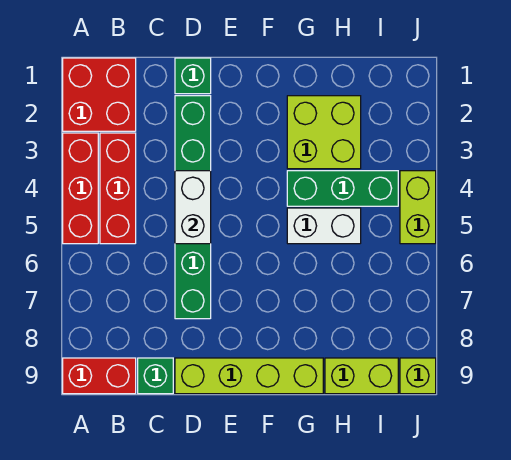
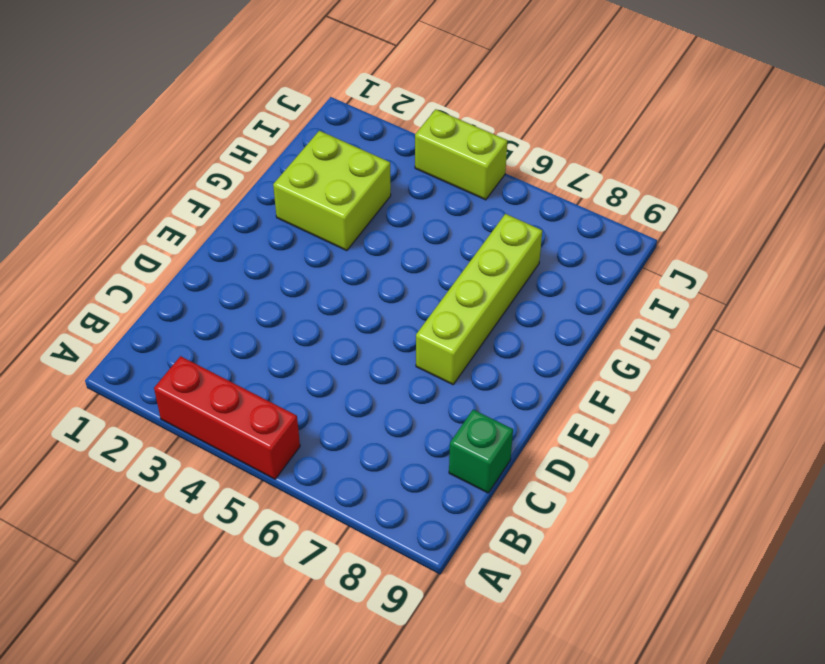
lime brick E7:H7 level 1 -> lime brick D9:G9 level 1
none -> red brick A1:B2 level 1
none -> red brick A9:B9 level 1
none -> red brick B3:B5 level 1

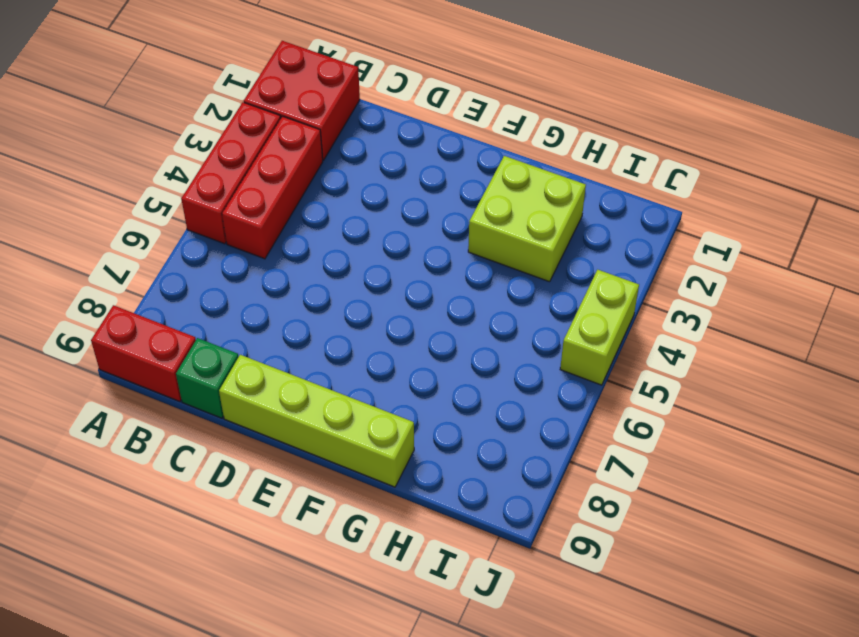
none -> green brick D1 level 1
none -> green brick D2:D7 level 1
none -> green brick G4:I4 level 1

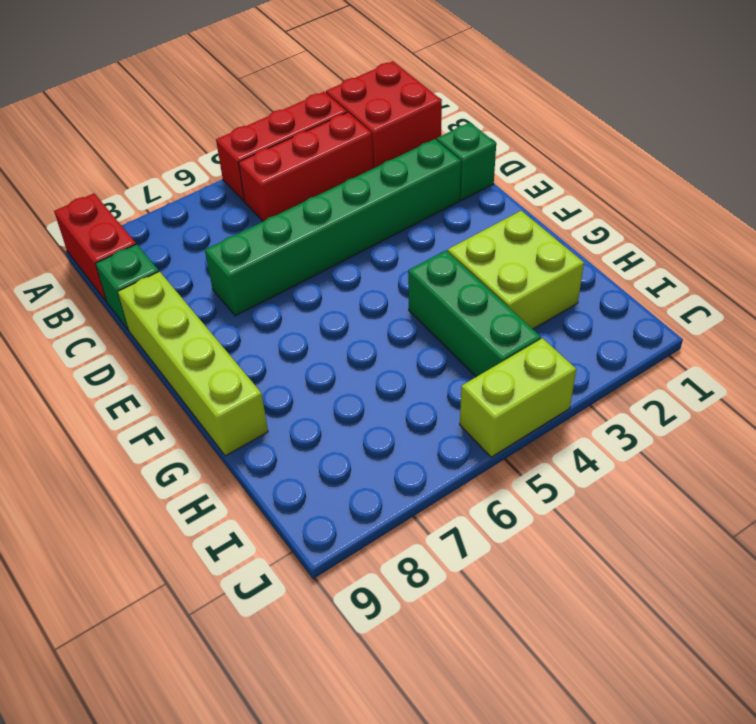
none -> white brick G5:H5 level 1
none -> lime brick H9:I9 level 1
none -> lime brick J9 level 1

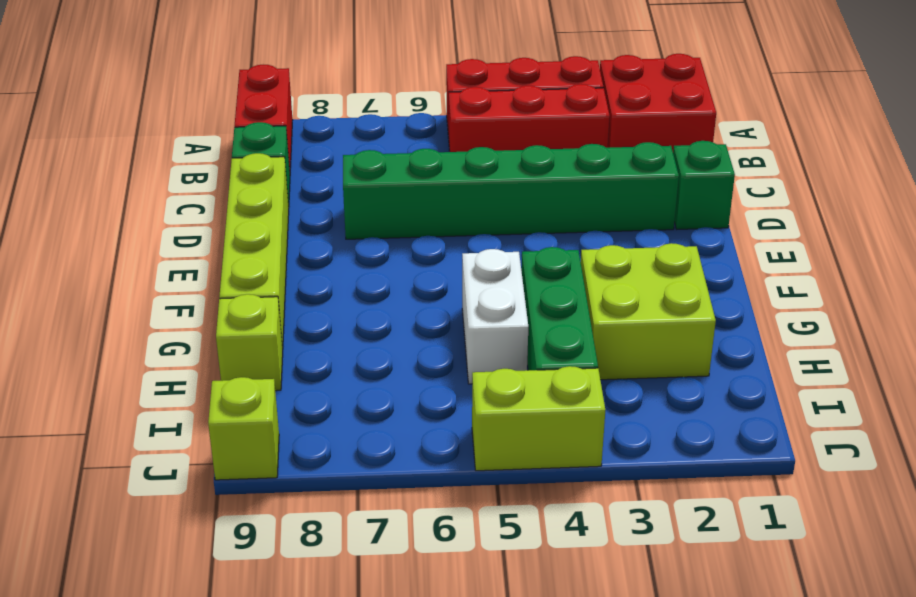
lime brick H9 level 1 -> lime brick H9:I9 level 1
none -> white brick D4:D5 level 2

